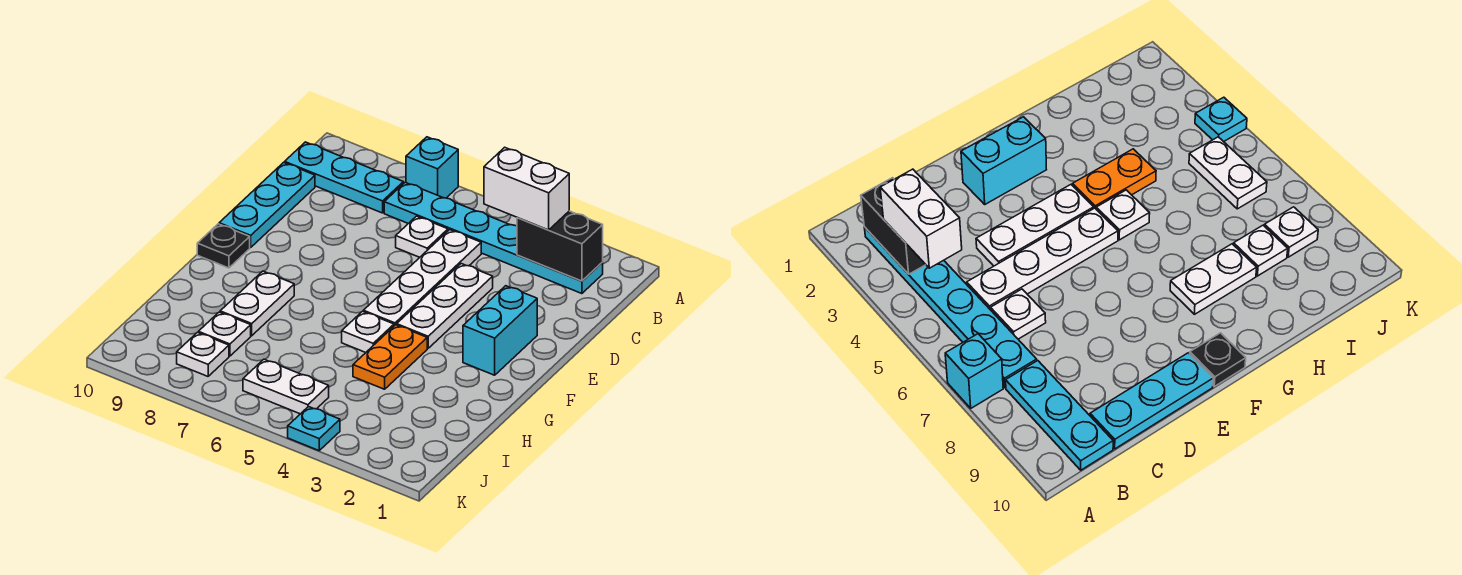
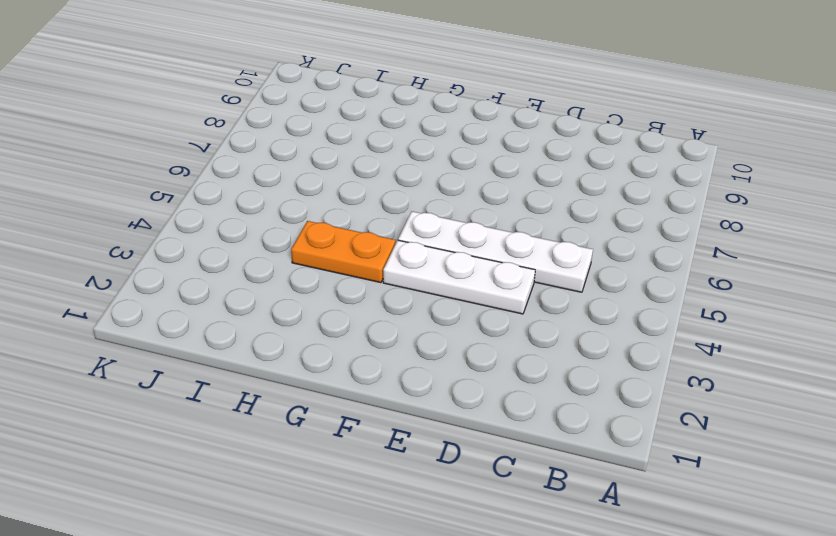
none -> cyan brick A7 level 1
none -> cyan plate B2:B7 level 1
none -> cyan plate B8:B10 level 1

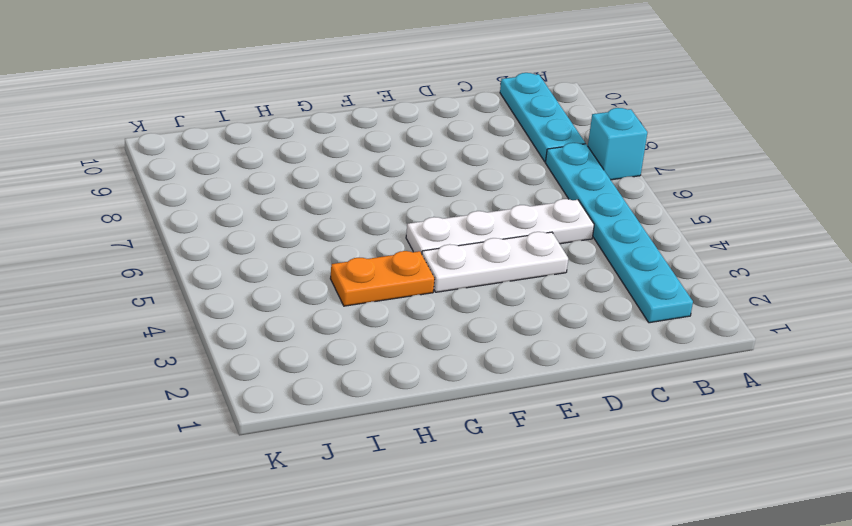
none -> white plate C6 level 1
none -> cyan plate C10:E10 level 1
none -> cyan brick E2:F2 level 1

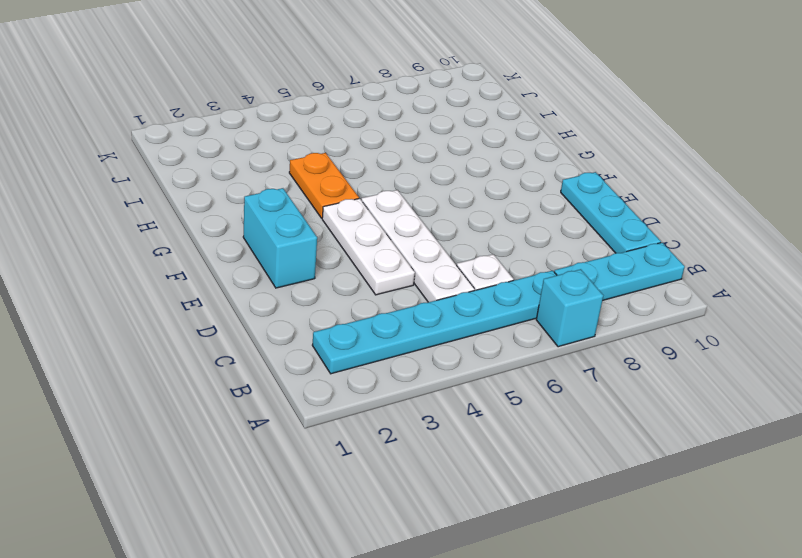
none -> black plate F10 level 1
none -> white plate G5 level 1
none -> white plate G8:H8 level 1

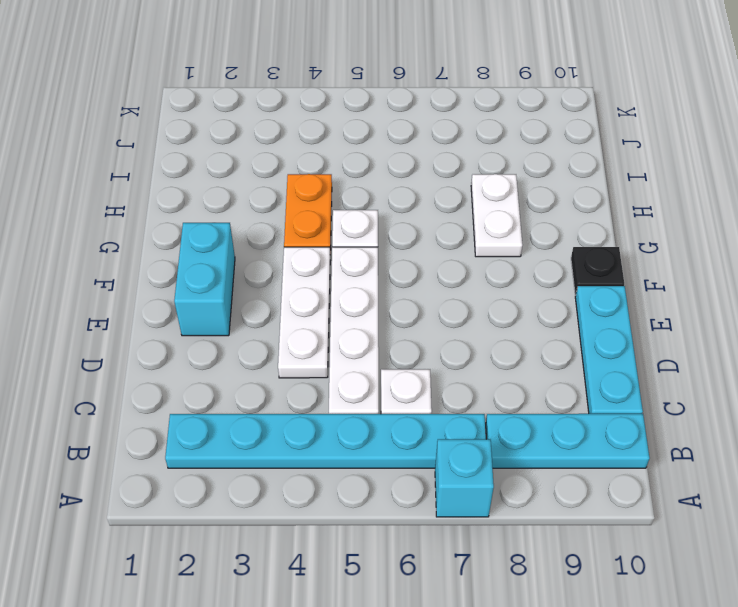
none -> white plate I8 level 1
none -> white plate J5:J6 level 1
none -> white plate J8 level 1

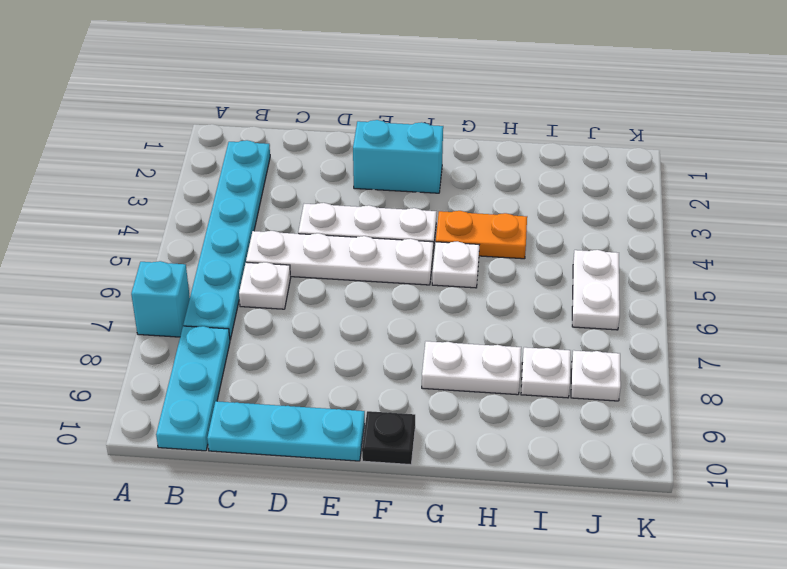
none -> cyan plate K4 level 1
none -> black brick B2:B3 level 2
none -> white brick B3:B4 level 3

